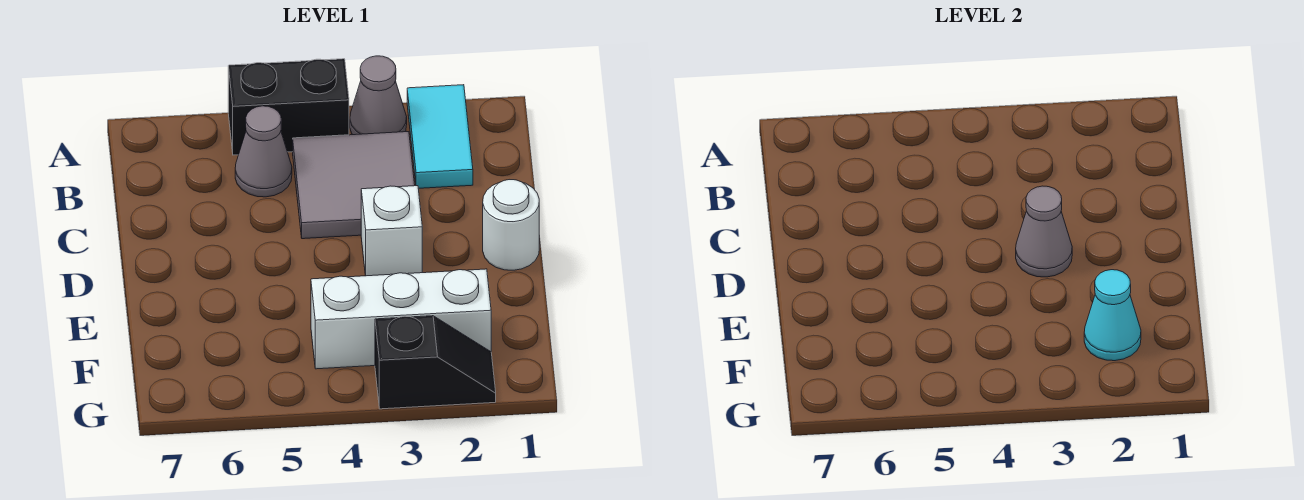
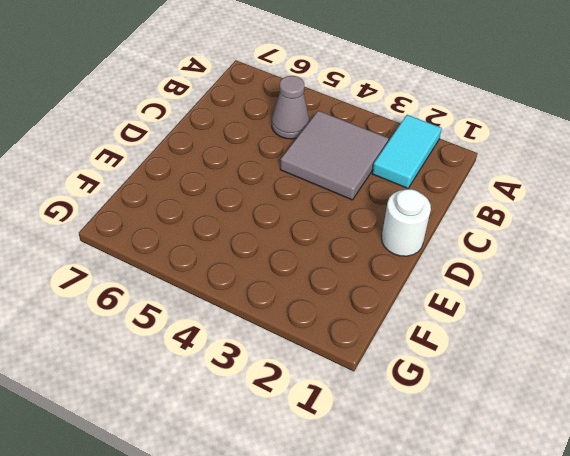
none -> grey cone A3 level 1
none -> black brick A4:A5 level 1

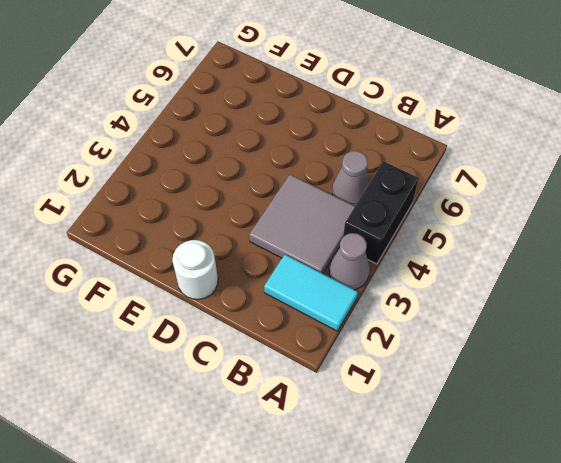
none -> white brick D3 level 1
none -> white brick F2:F4 level 1

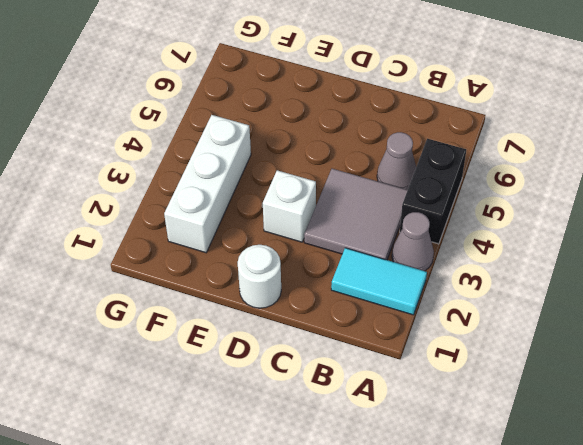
none -> black slope G2:G3 level 1 top 3
none -> grey cone D3 level 2

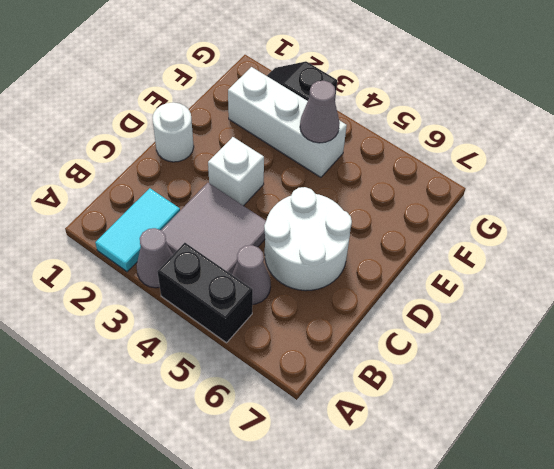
white round brick C5:D6 level 1 -> none
grey cone F4 level 2 -> grey cone D3 level 2
none -> cyan cone F2 level 2

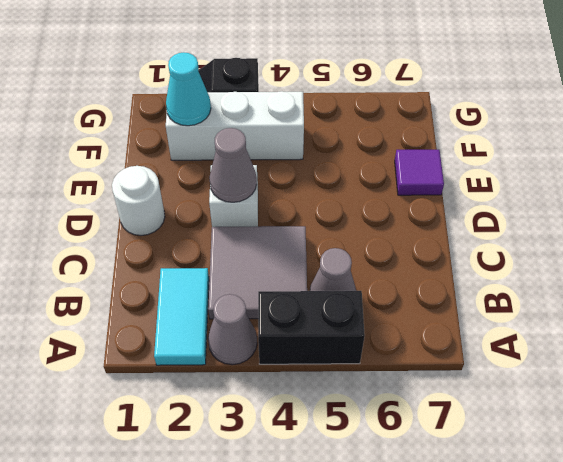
purple tile E7 level 1 -> none

